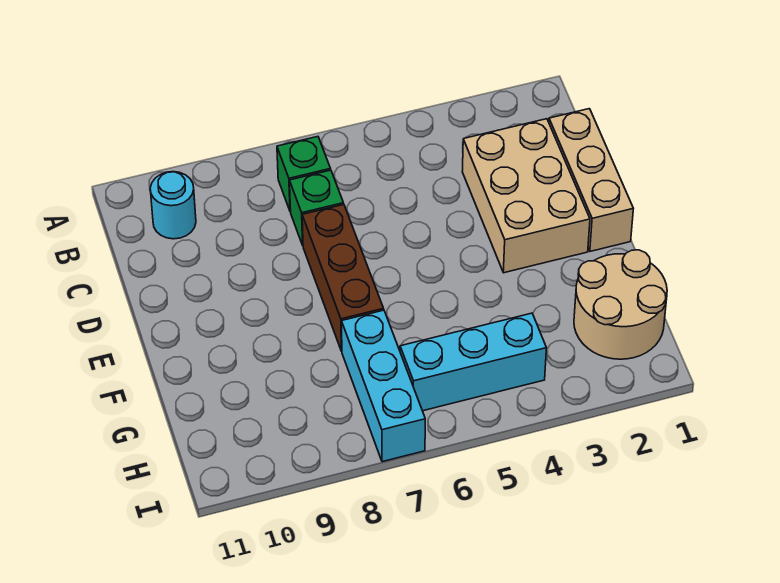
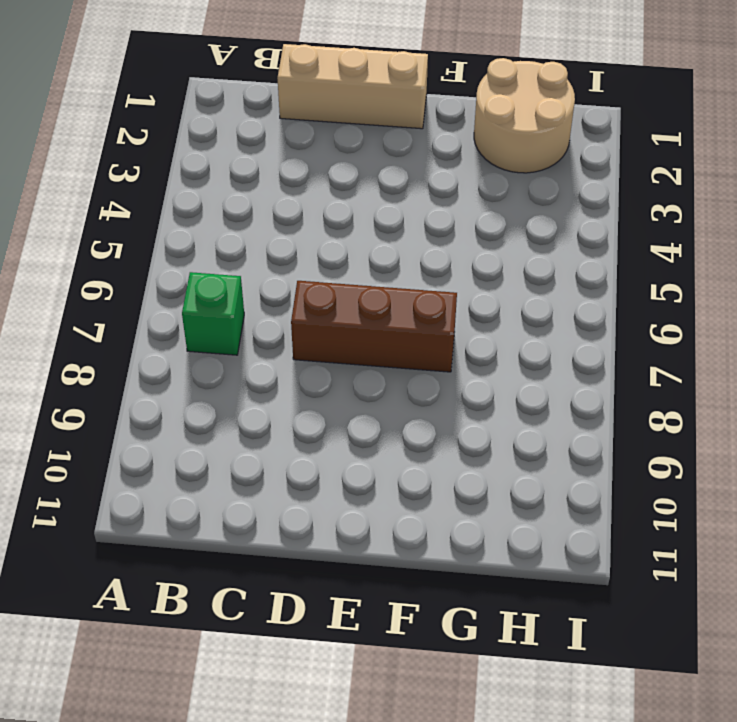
none -> cyan round brick B10 level 1
none -> tan brick C2:E3 level 1

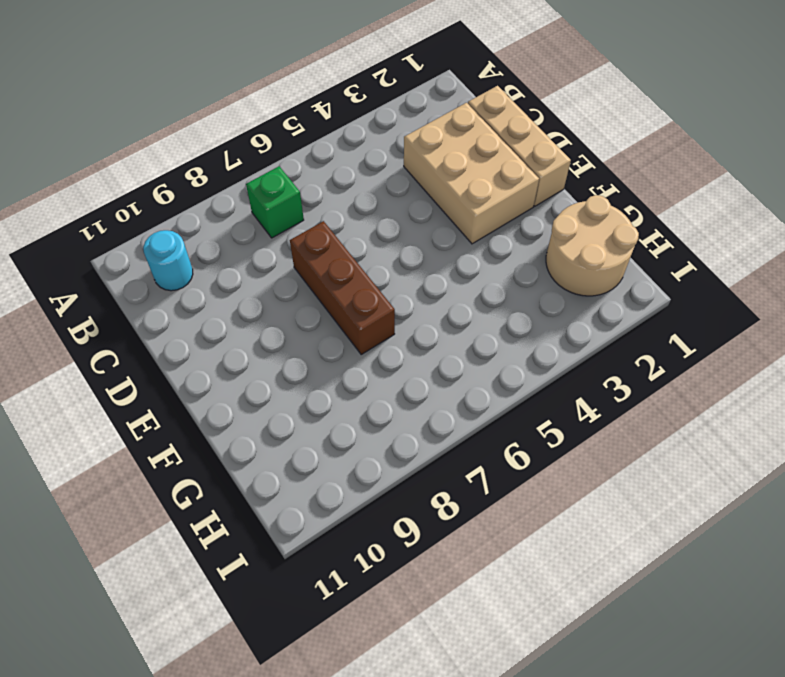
none -> green brick C7 level 1
none -> cyan brick G7:I7 level 1

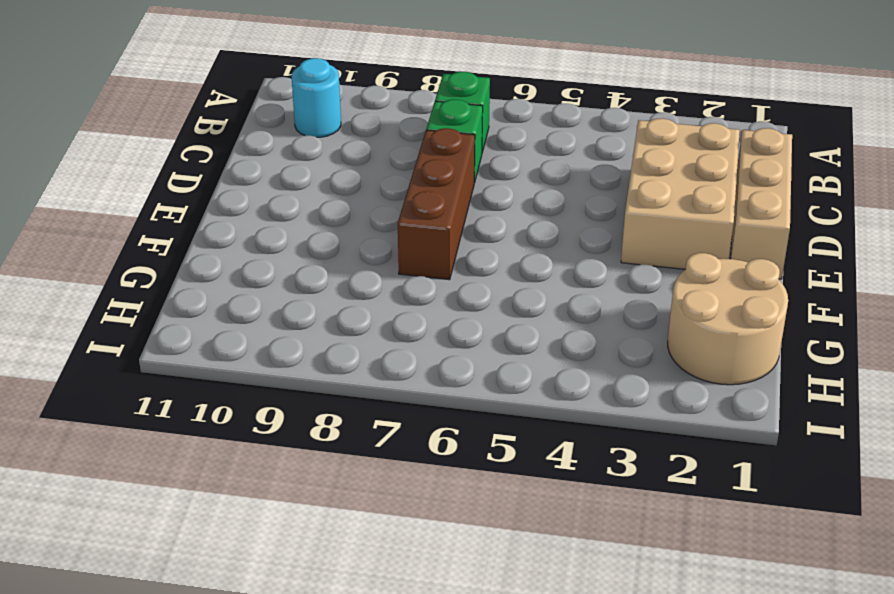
none -> cyan brick G7:I7 level 1
none -> cyan brick H4:H6 level 1

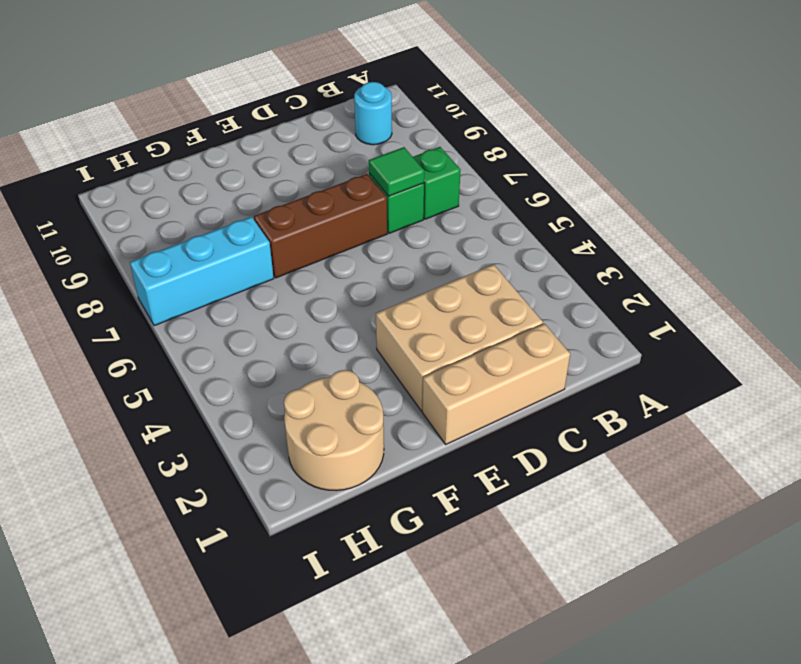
green tile C7 level 2 -> none
none -> cyan brick H4:H6 level 1

